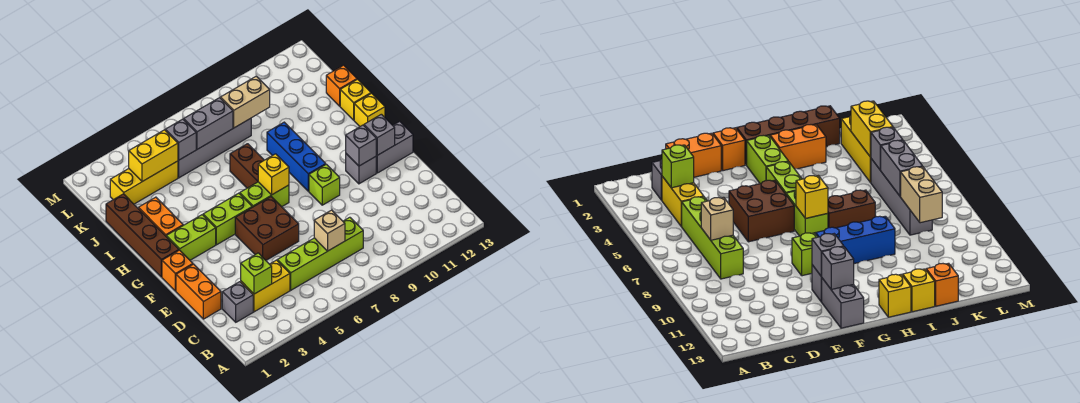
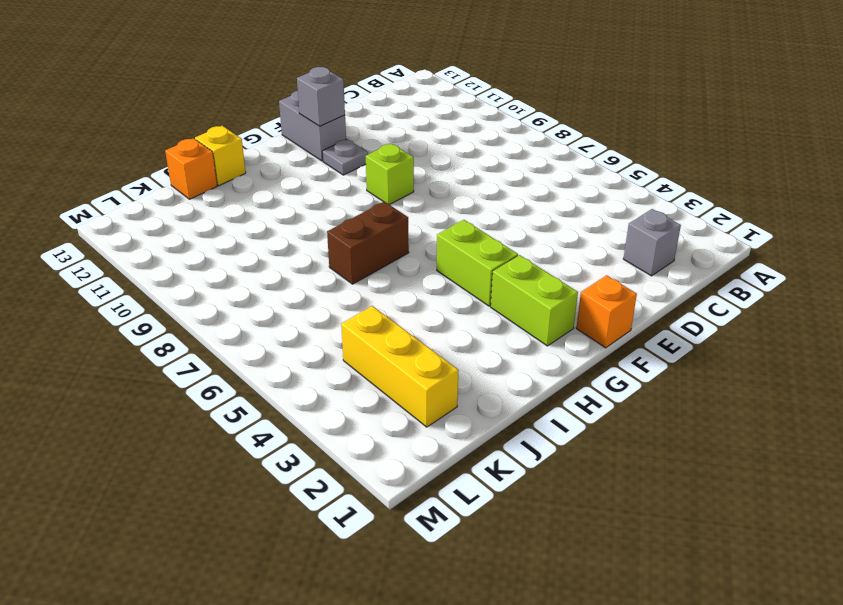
grey plate F11 level 1 -> grey brick F11 level 1
none -> yellow brick C3:C4 level 1
none -> lime brick C5:C8 level 1
none -> orange brick D1:E1 level 1
none -> brown brick E5:F6 level 1

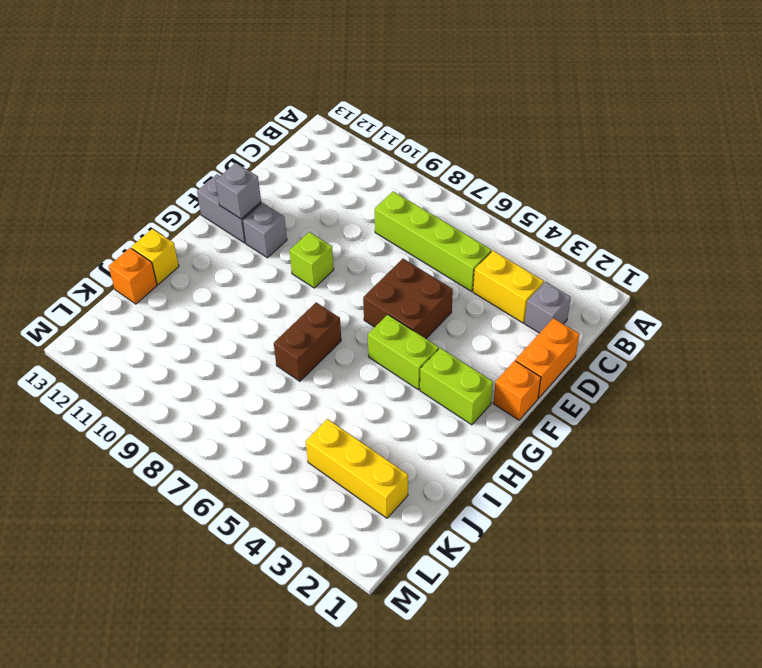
none -> brown brick G1:J1 level 1
none -> lime brick G6:G7 level 1
none -> blue brick G9:I9 level 1
none -> orange brick H2:I2 level 1

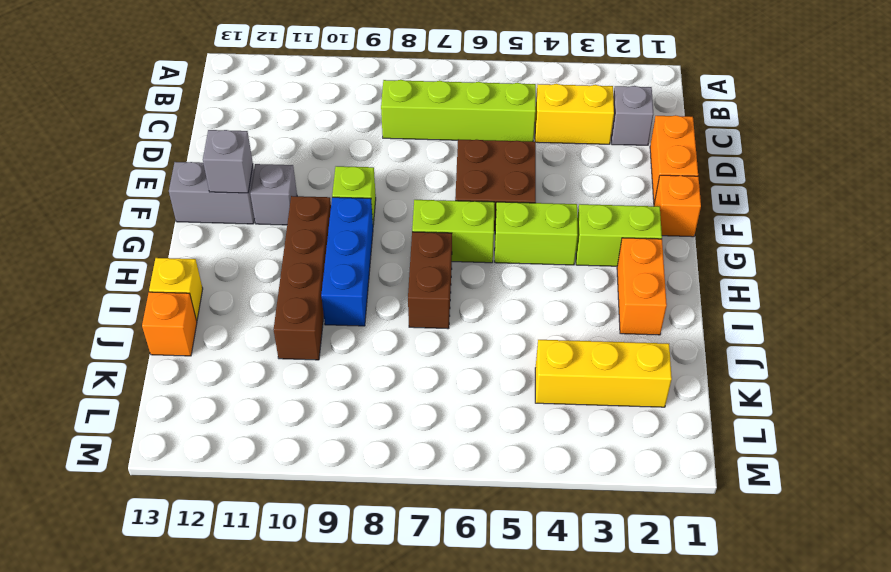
brown brick G10:J10 level 1 -> brown brick G1:J1 level 1
none -> yellow brick H13 level 1
none -> grey brick K5:K8 level 1
none -> lime brick C3 level 2
none -> tan brick C7 level 2

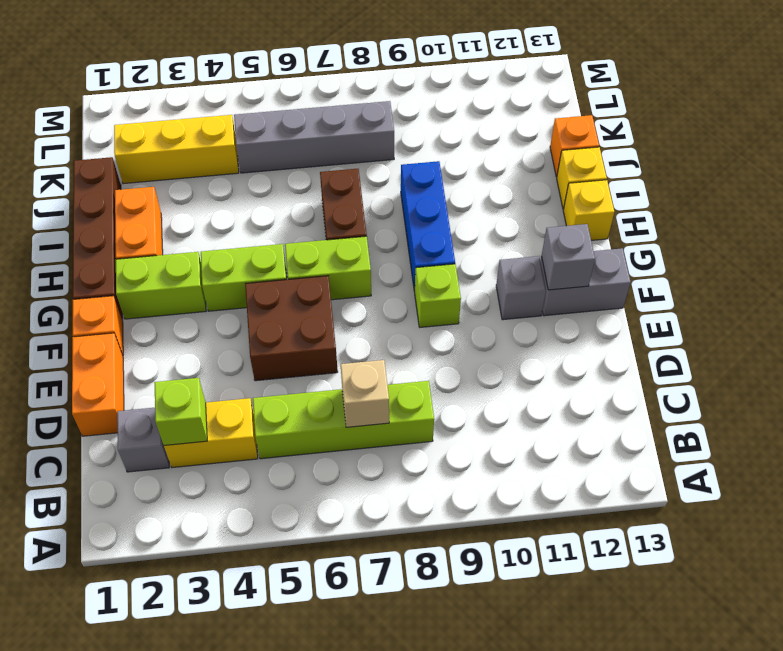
none -> grey brick F11 level 2
none -> yellow brick G7 level 2
none -> yellow brick K3:K4 level 2
none -> grey brick K5 level 2

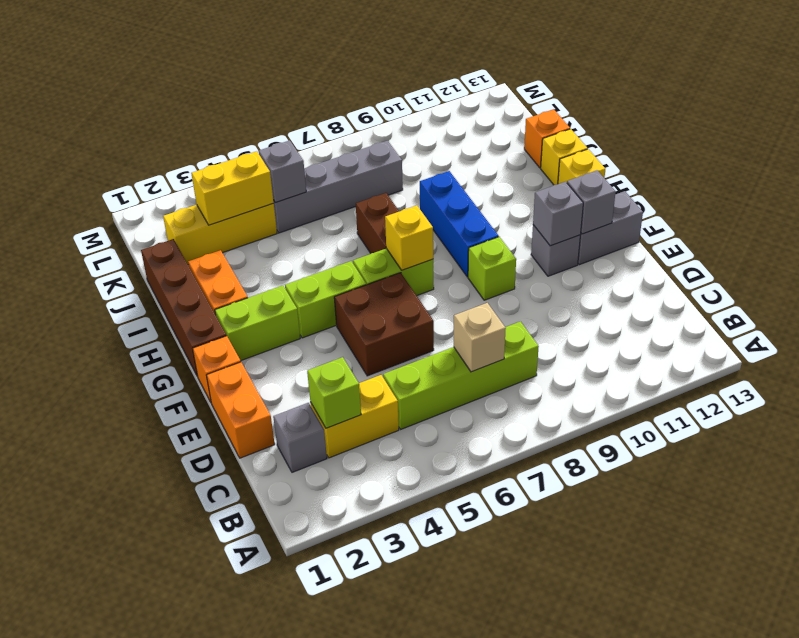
none -> grey brick K6:K7 level 2
none -> tan brick K8:K9 level 2

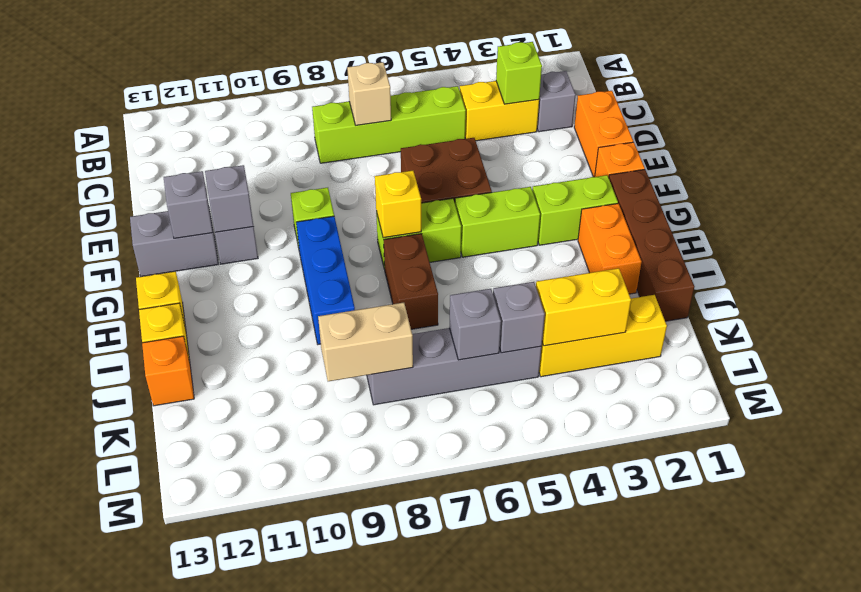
grey brick K6 level 2 -> grey brick K6:K7 level 2

